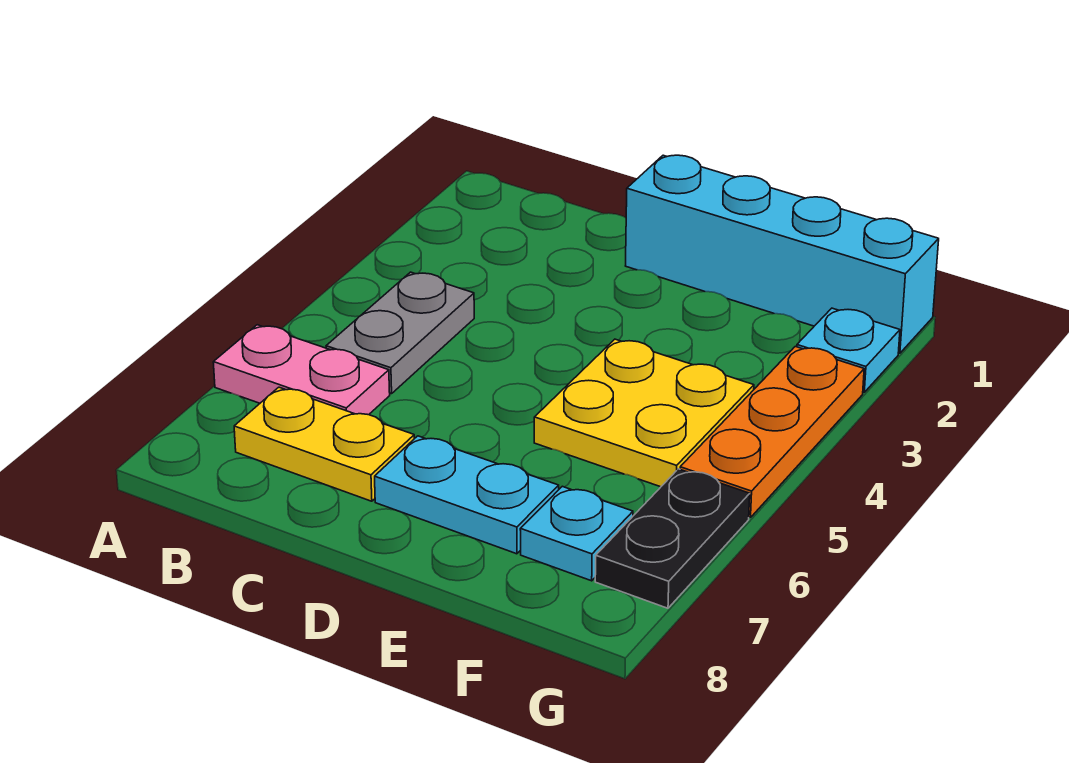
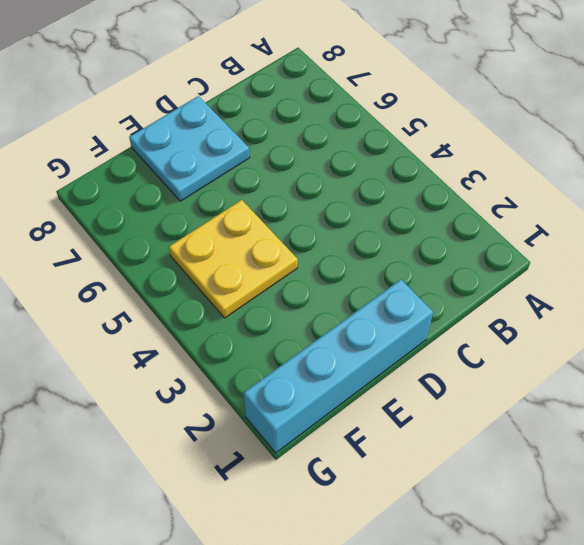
cyan plate D7:E8 level 1 -> cyan plate D7:E7 level 1
none -> pink plate A6:B6 level 1
none -> grey plate B4:B5 level 1

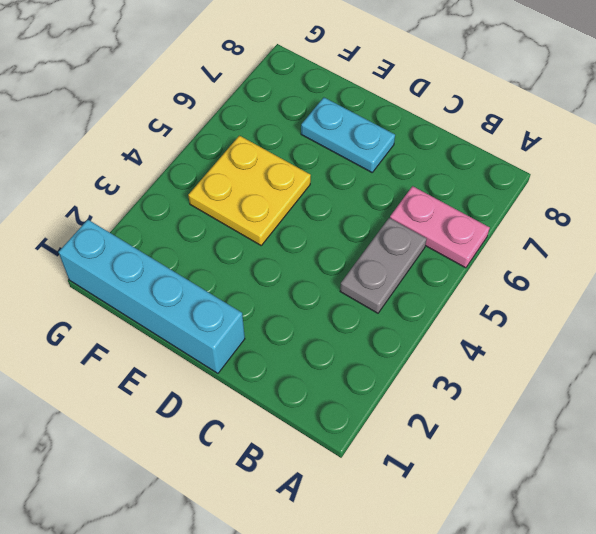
none -> yellow plate B7:C7 level 1
none -> cyan plate F7 level 1

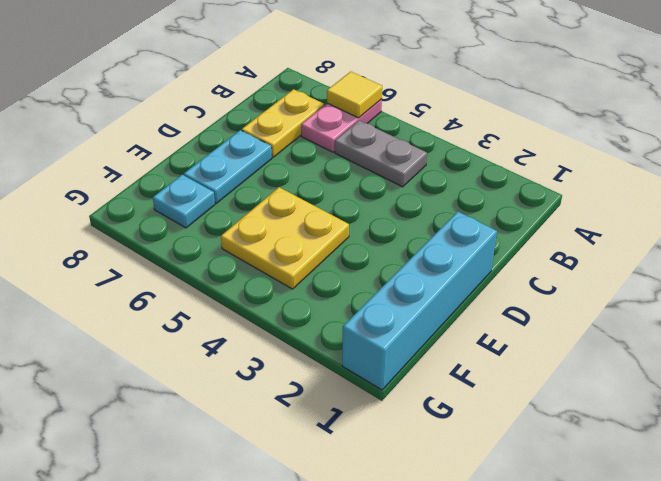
yellow tile A6 level 2 -> none
none -> cyan plate G2 level 1
none -> orange plate G3:G5 level 1

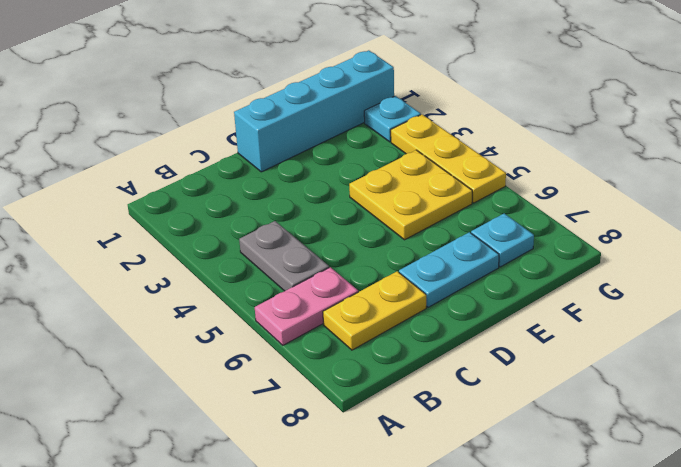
yellow plate G3:G5 level 1 -> orange plate G3:G5 level 1
none -> black plate G6:G7 level 1

